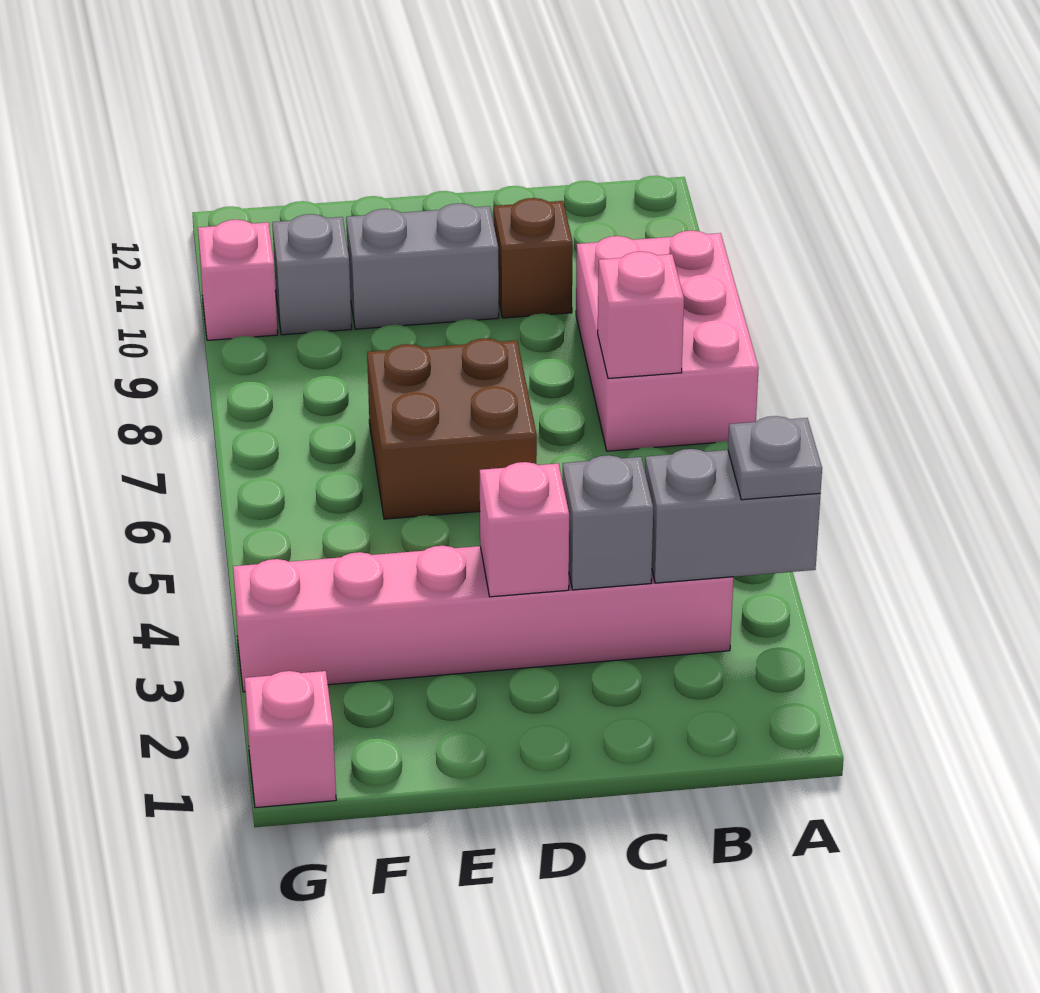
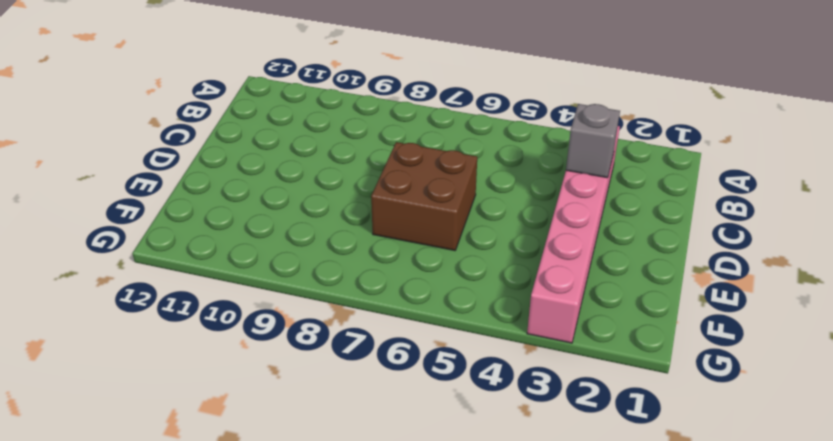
none -> pink brick A7:B9 level 1
none -> brown brick C10 level 1
none -> grey brick D10:E10 level 1

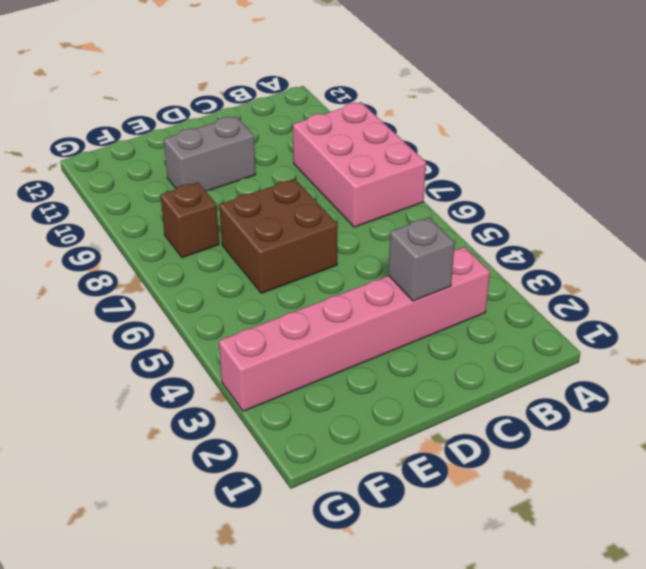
brown brick F8 level 1 -> brown brick C10 level 1
none -> grey brick F10 level 1
none -> pink brick G1 level 1
none -> pink brick G10 level 1

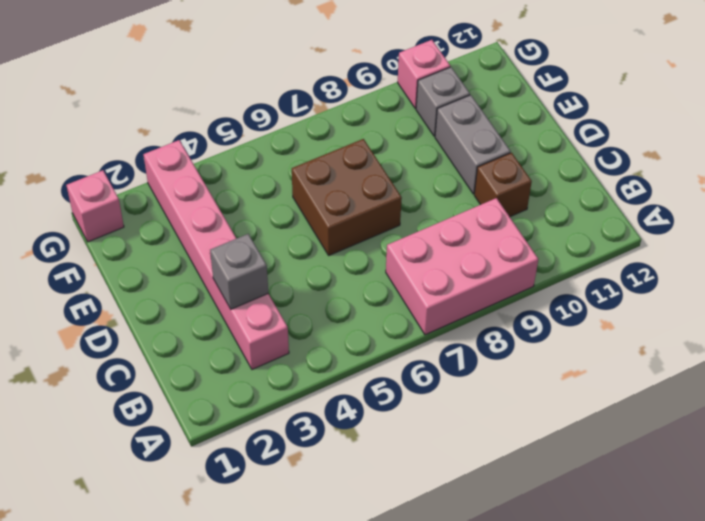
none -> grey brick A3:B3 level 2
none -> pink brick B7 level 2
none -> pink brick D3 level 2

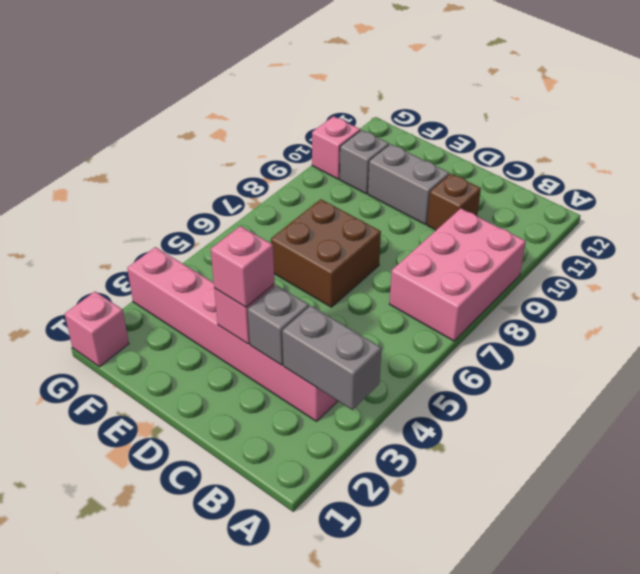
pink brick D3 level 3 -> pink brick B7 level 2
none -> grey plate A3 level 3

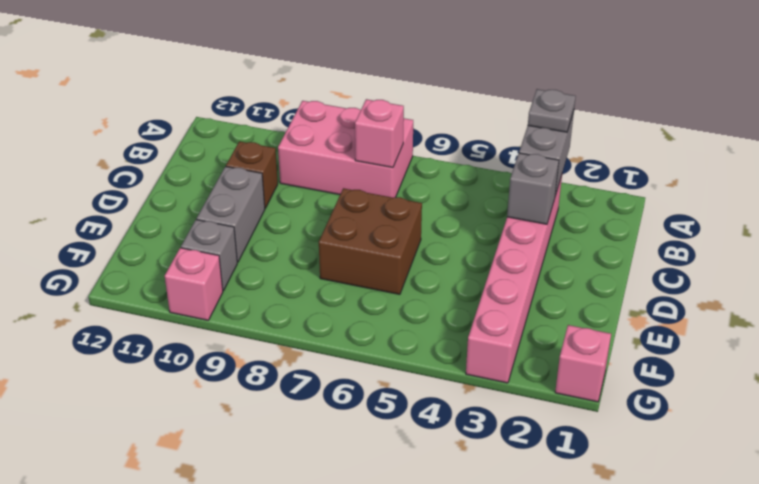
none -> pink brick D3 level 2

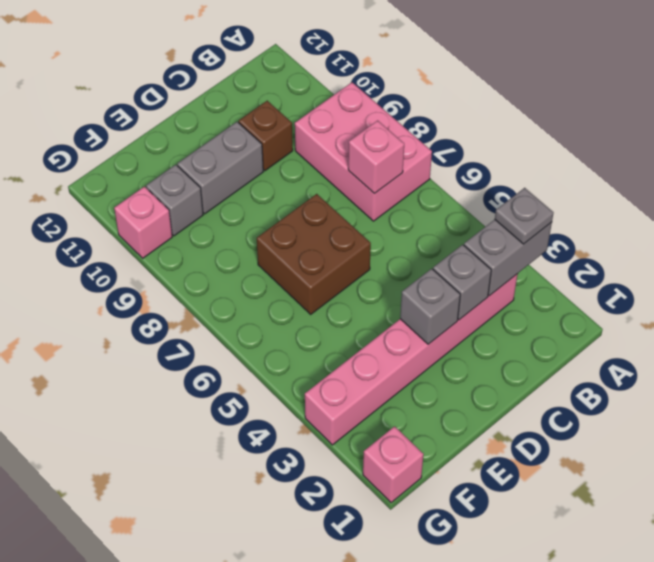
grey brick D3 level 2 -> pink brick D3 level 2

